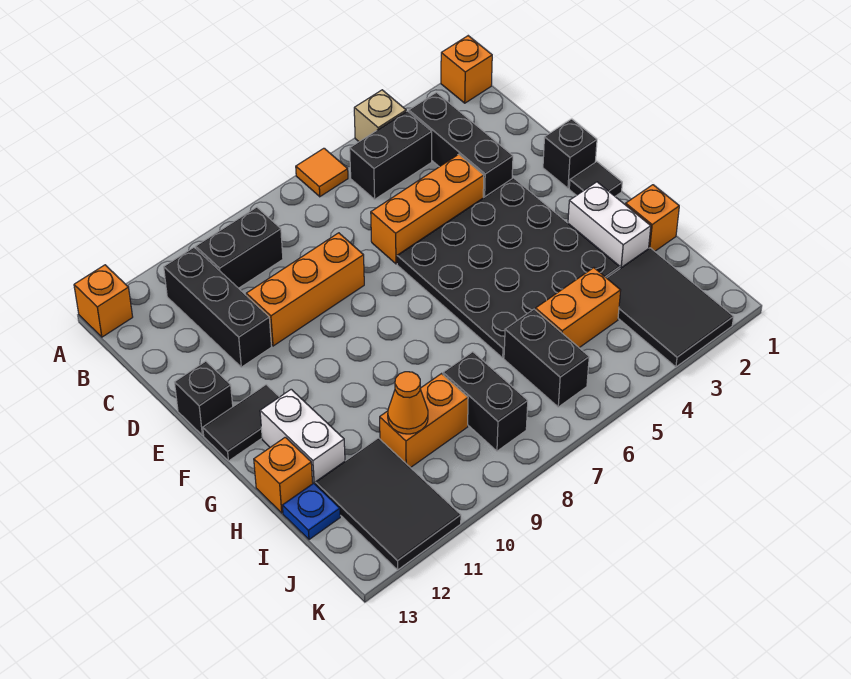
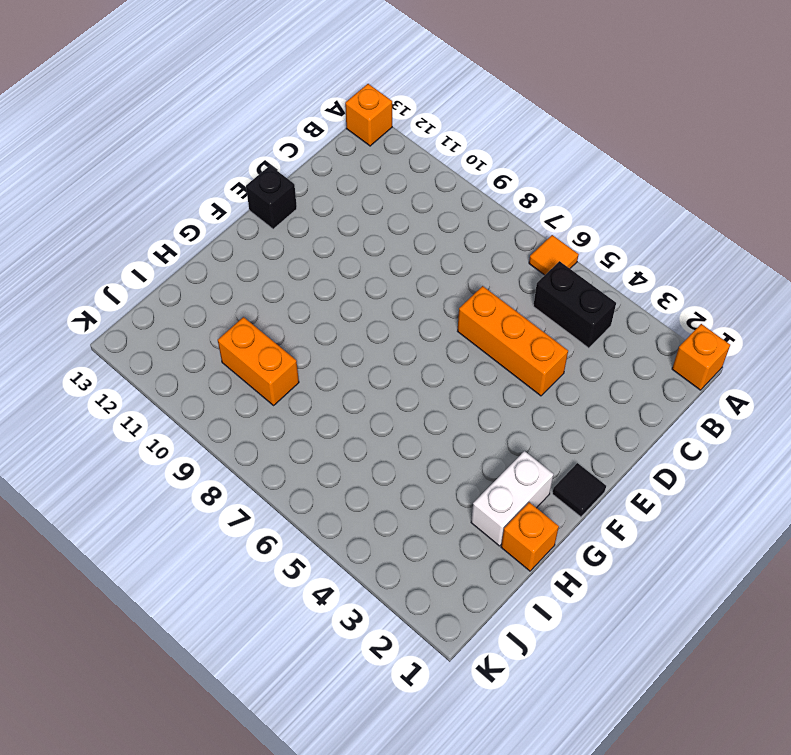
none -> tan brick A4 level 1
none -> black brick B3:D3 level 1
none -> black brick B9:B10 level 1

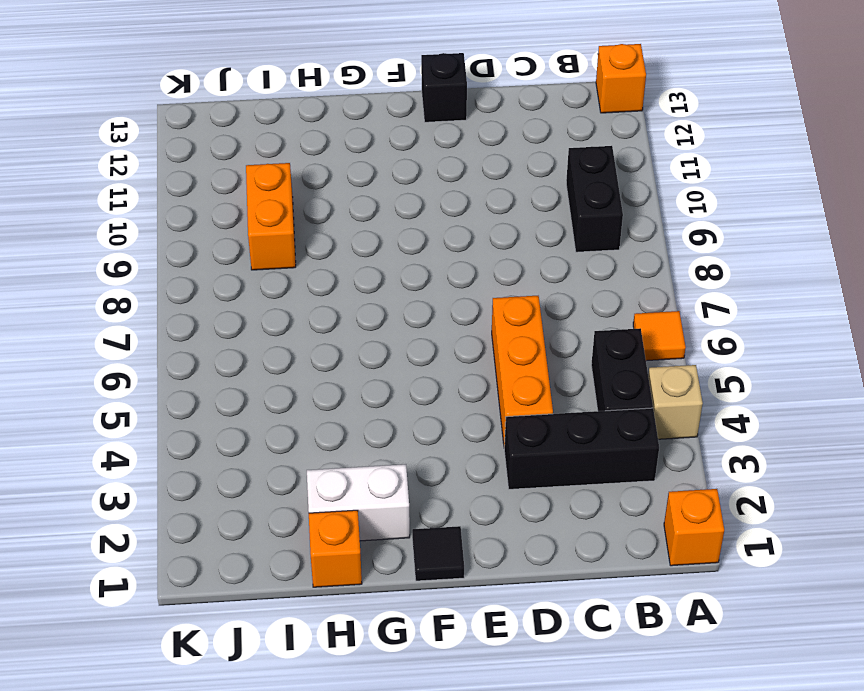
none -> black brick B11:D11 level 1
none -> orange brick D8:D10 level 1
none -> black brick E1 level 1

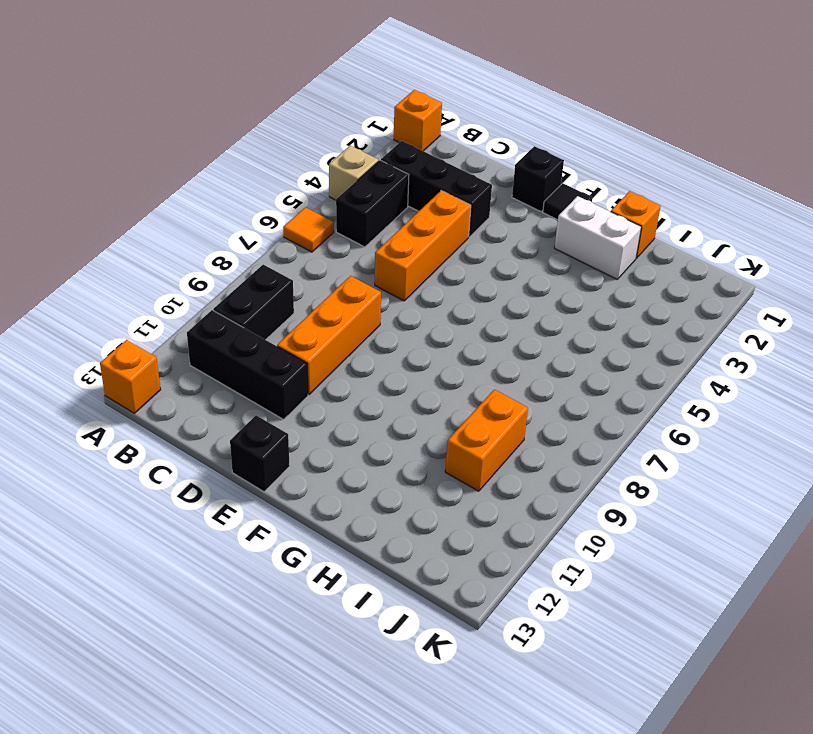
none -> black plate E3:H6 level 1
none -> black tile F12:F13 level 1
none -> white brick G12:H12 level 1

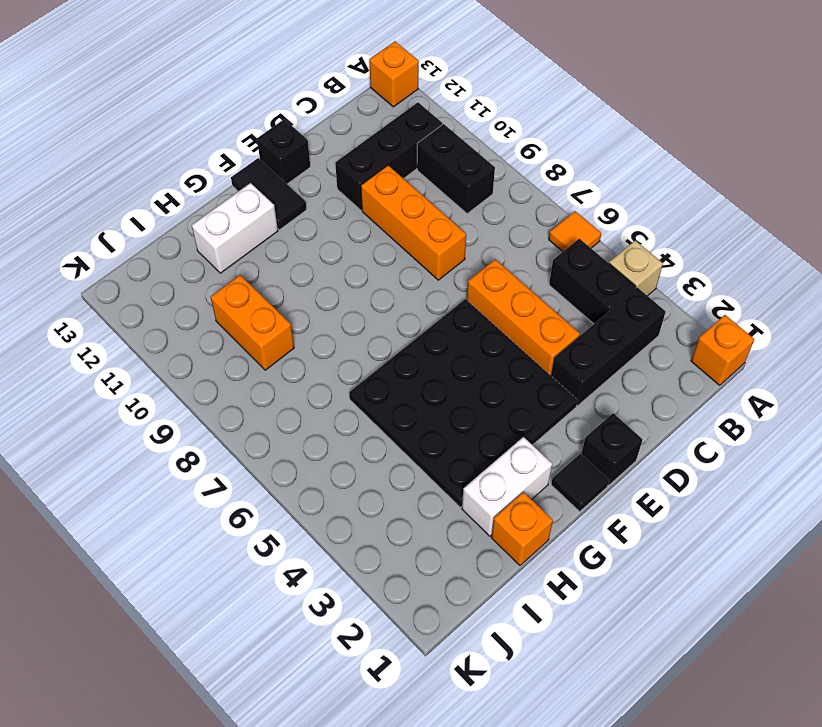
none -> orange brick H13 level 1
none -> black tile I2:K3 level 1
none -> orange brick I4:I5 level 1

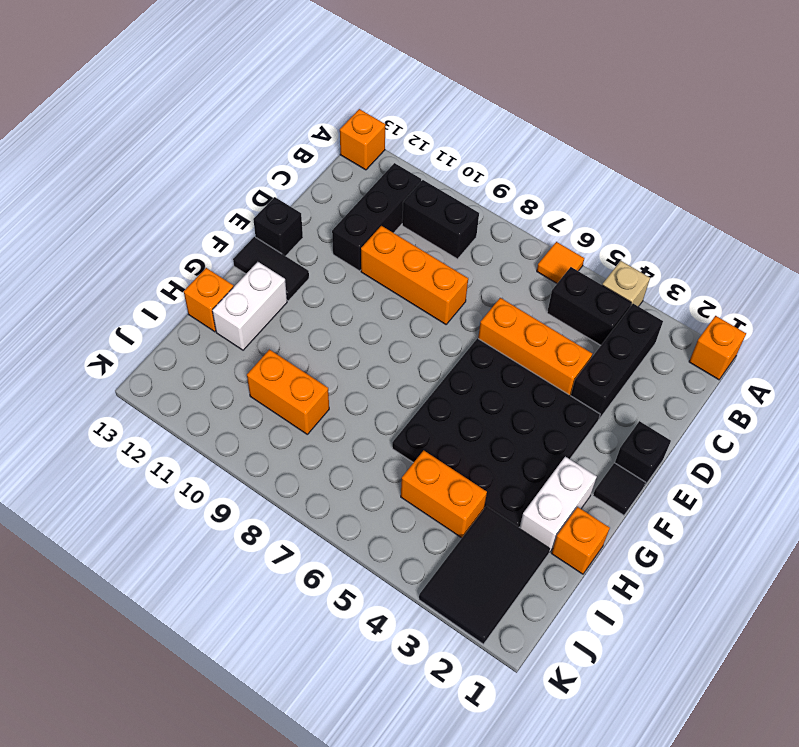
none -> black brick I6:J6 level 1
none -> black brick I8:J8 level 1
none -> black tile I11:K12 level 1

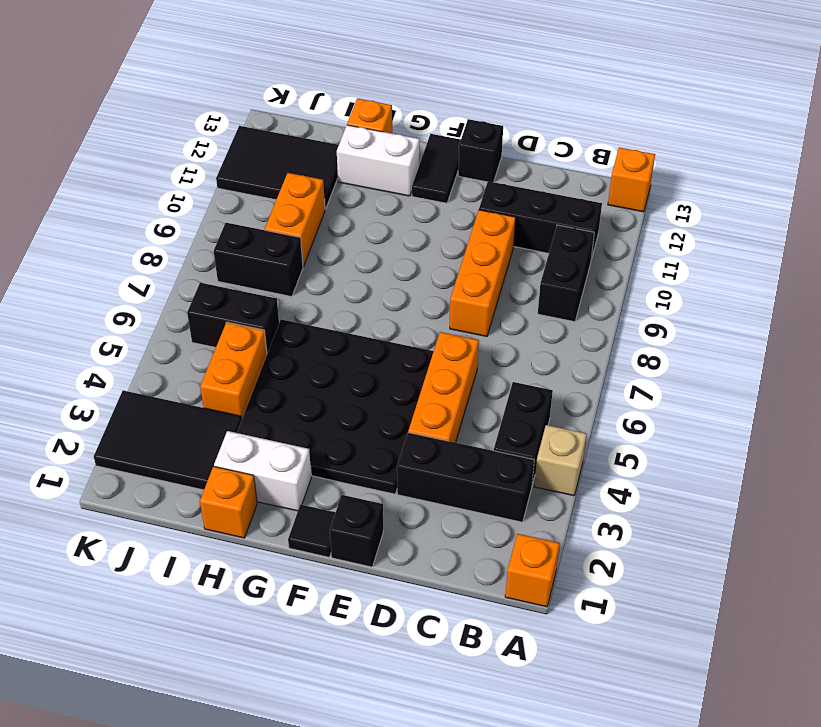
none -> orange tile A6 level 1
none -> blue plate I13 level 1
none -> orange cone I10 level 2

